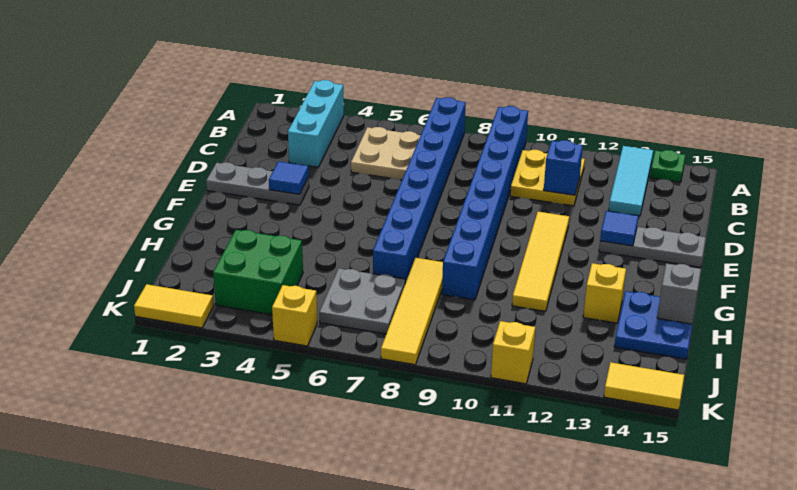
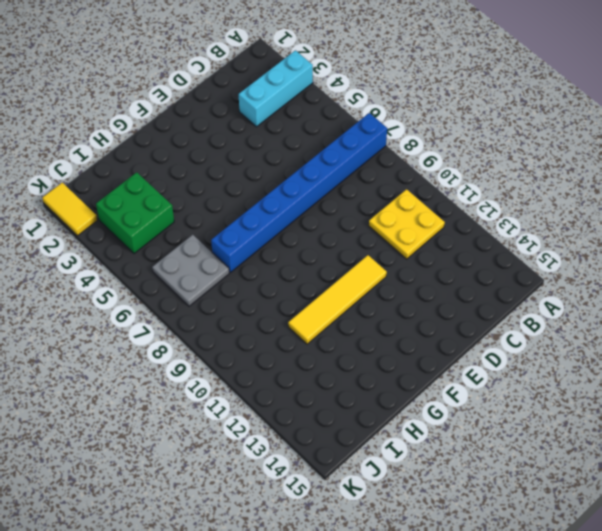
none -> blue brick A9:H9 level 1
none -> cyan tile A13:C13 level 1
none -> green plate A14 level 1

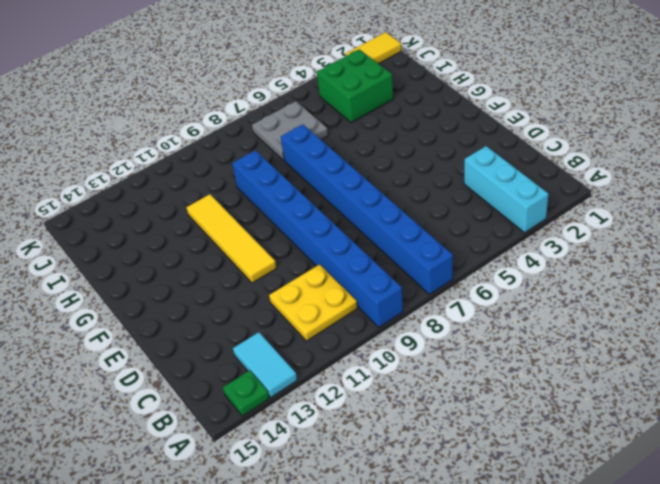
cyan tile A13:B13 level 1 -> cyan tile A13:C13 level 1
none -> tan plate B5:C6 level 1
none -> grey plate E1:E3 level 1
none -> grey plate E13:E15 level 1

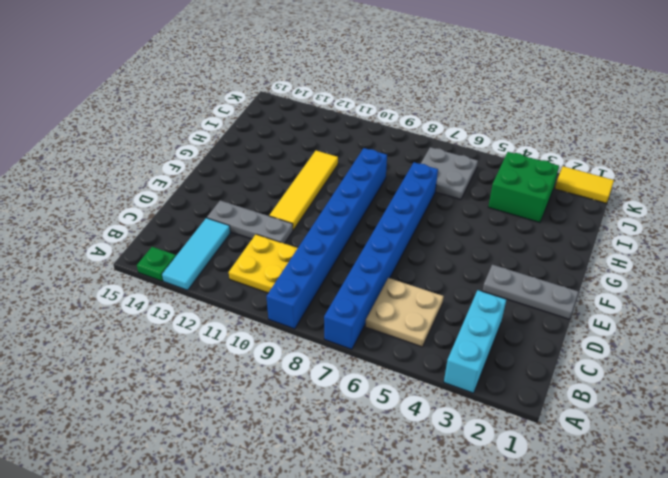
grey plate D11:D13 level 1 -> grey plate E13:E15 level 1
none -> yellow tile H8:K8 level 1
none -> yellow brick H13 level 1
none -> blue plate H14:I15 level 1

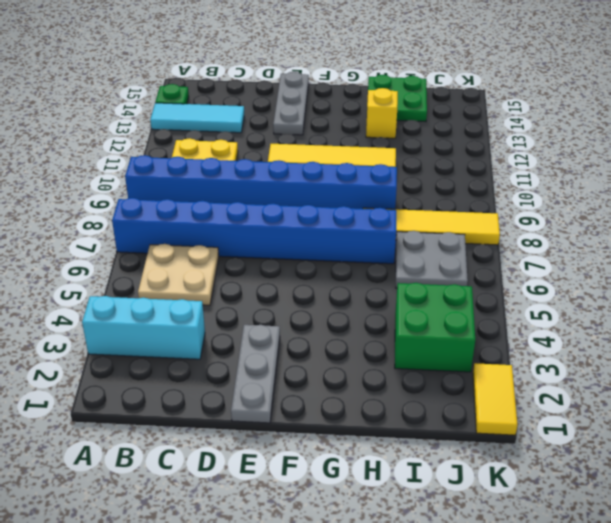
green plate H14:I15 level 1 -> blue plate H14:I15 level 1
none -> yellow brick K5 level 1
none -> yellow brick K11 level 1
none -> yellow tile K14:K15 level 1

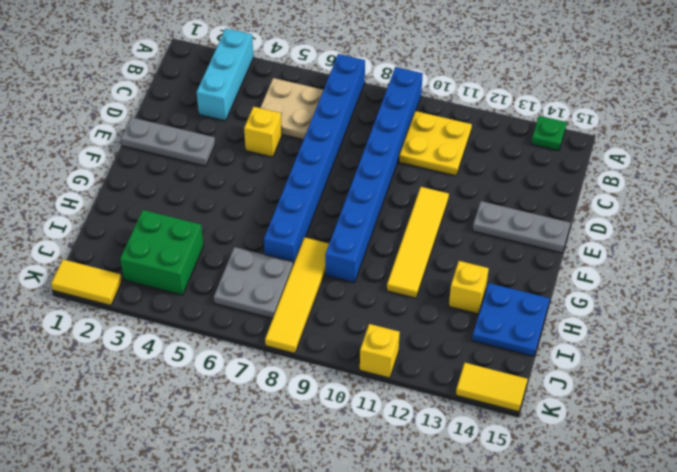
yellow brick D5 level 1 -> yellow brick K5 level 1
none -> cyan tile A13:C13 level 1
none -> blue brick C11 level 2
none -> blue tile E3 level 2

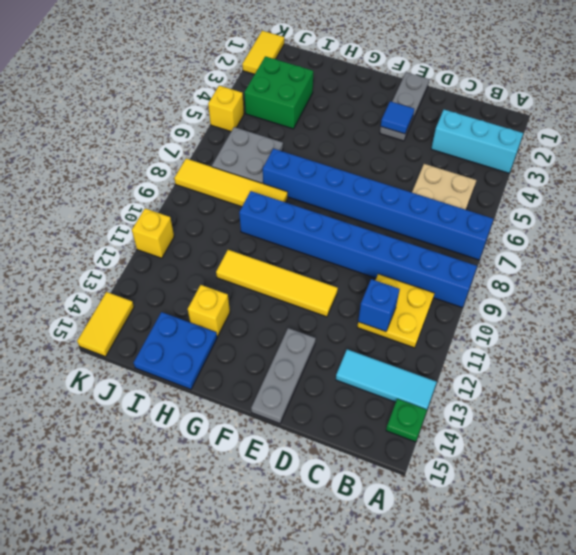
none -> blue tile E13 level 2
none -> grey brick H15 level 2

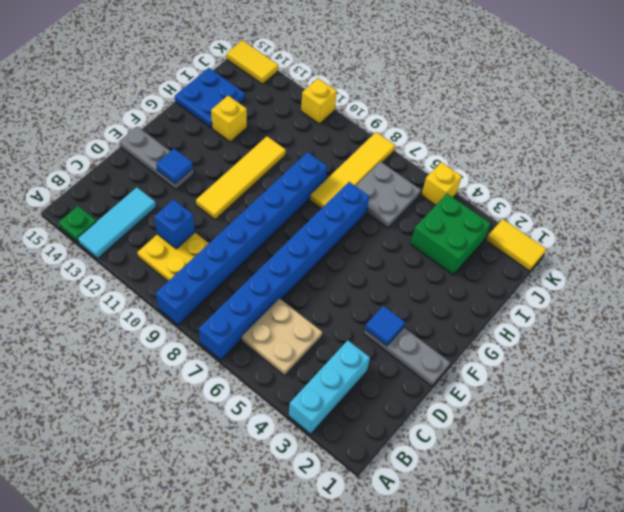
none -> grey brick H15 level 2

